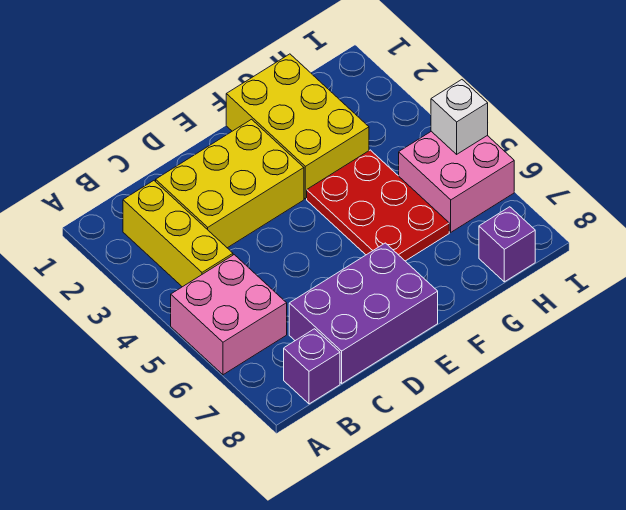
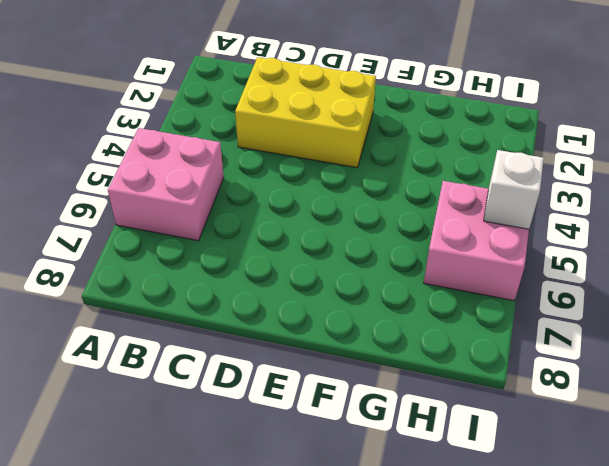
none -> yellow brick B2:B4 level 1
none -> purple brick B8 level 1

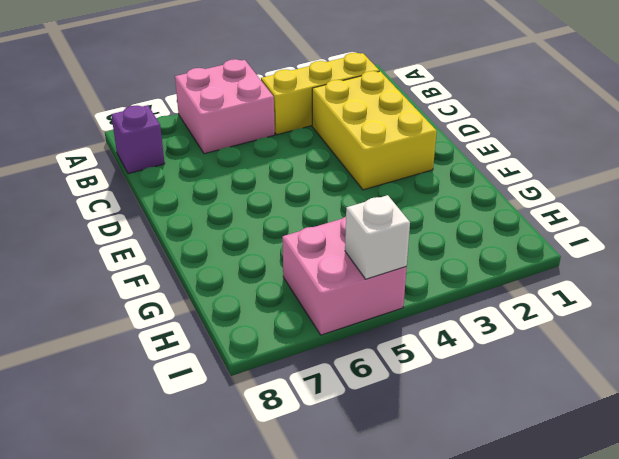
none -> purple brick C7:E8 level 1
none -> yellow brick F1:G3 level 1

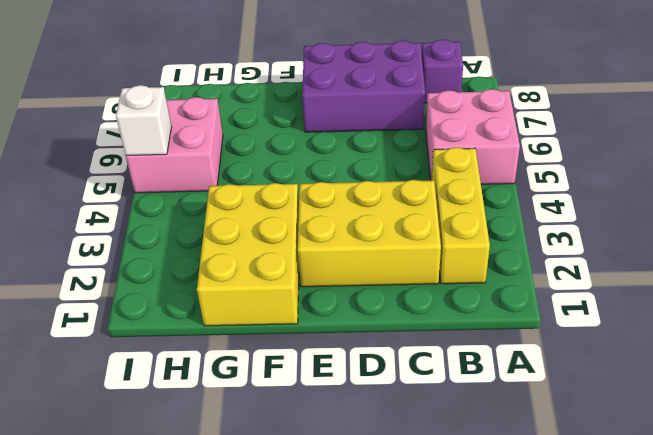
none -> red plate F4:G6 level 1
none -> purple brick H8 level 1

